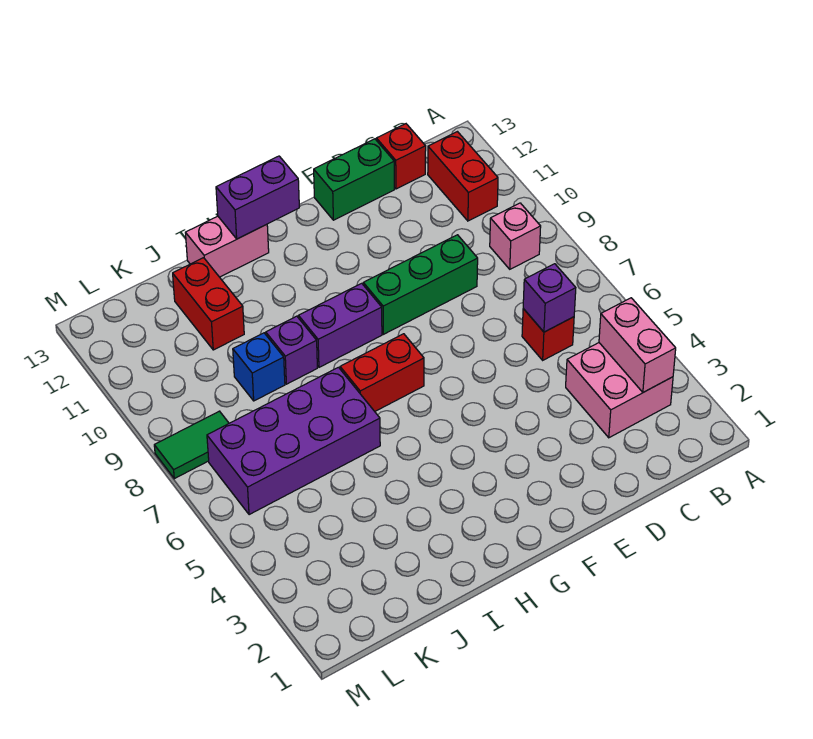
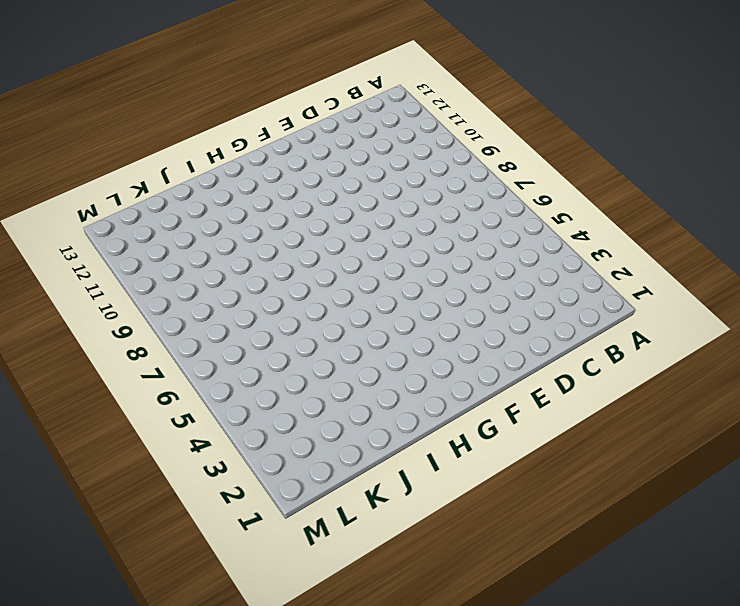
none -> pink brick B3:C4 level 1
none -> pink brick B9 level 1
none -> red brick B11:B12 level 1

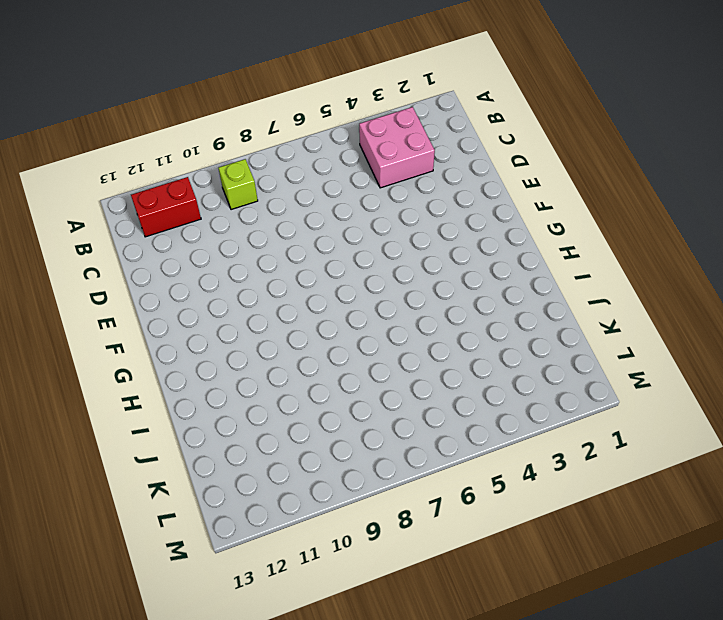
lime brick B9 level 1 -> pink brick B9 level 1
none -> red brick C6 level 1
none -> red brick C13 level 1
none -> green brick D9:F9 level 1

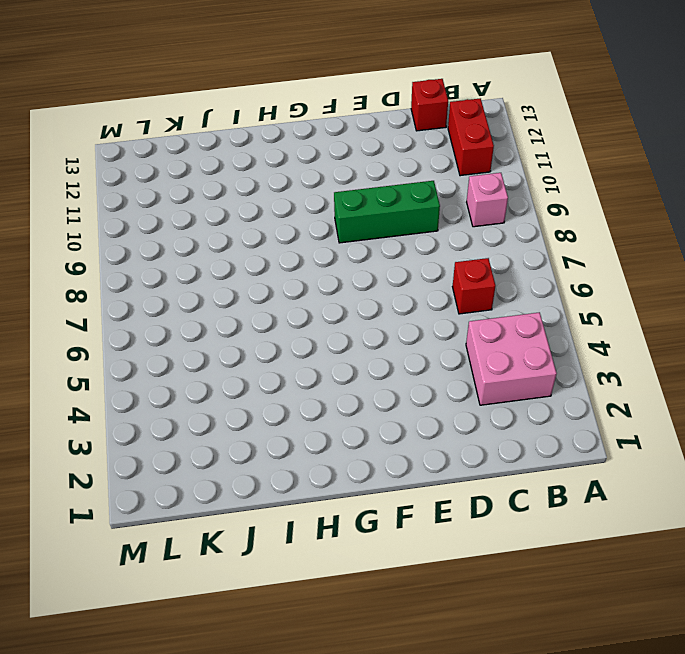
none -> green brick D13:E13 level 1
none -> red brick G7:H7 level 1
none -> purple brick G9:H9 level 1

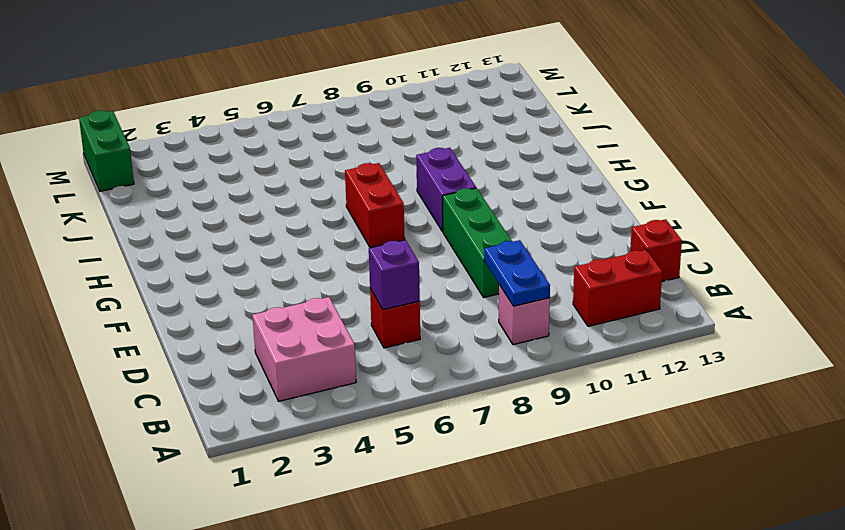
blue plate B9:C9 level 2 -> none
green brick L1:M1 level 1 -> green brick D13:E13 level 1
none -> pink brick H13:I13 level 1
none -> purple brick I6:L7 level 1
none -> purple brick I9 level 1

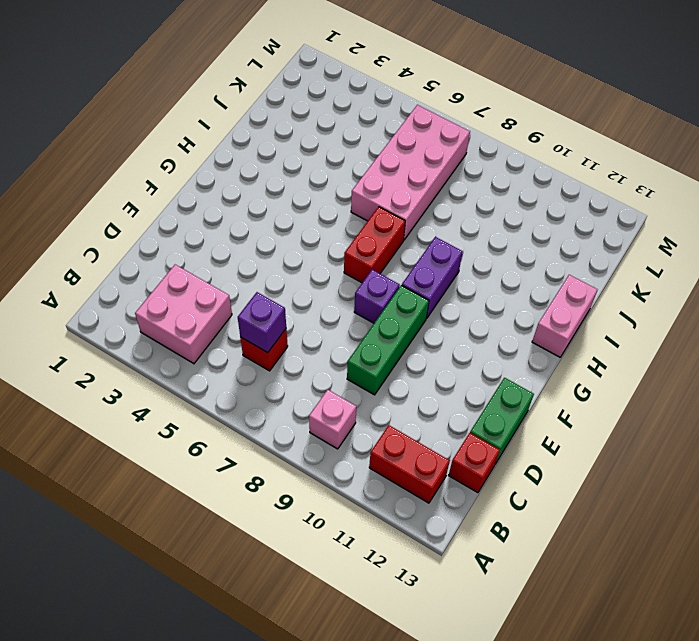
purple brick F8 level 1 -> purple brick I9 level 1
pink brick I6:L7 level 1 -> purple brick I6:L7 level 1
none -> blue brick J9 level 1
none -> red brick J11:J12 level 1
none -> green tile L8:M8 level 1

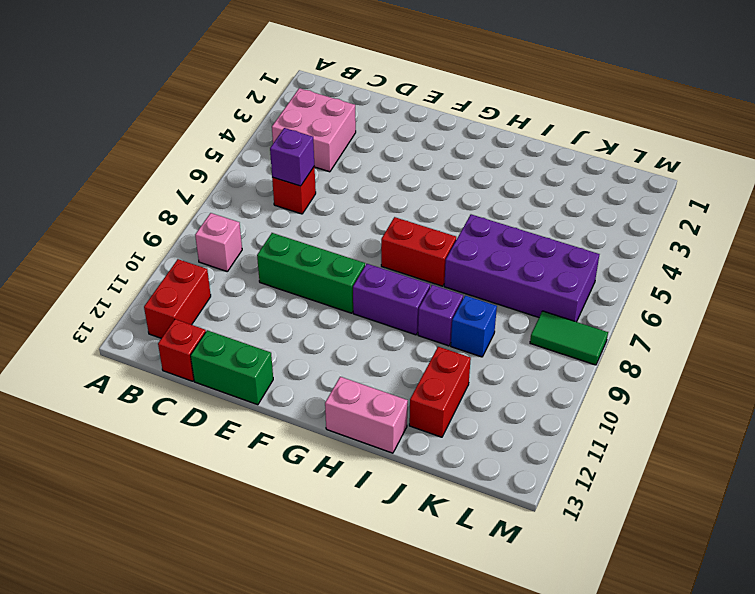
none -> pink brick B3:B4 level 2
none -> purple brick G13:H13 level 2

